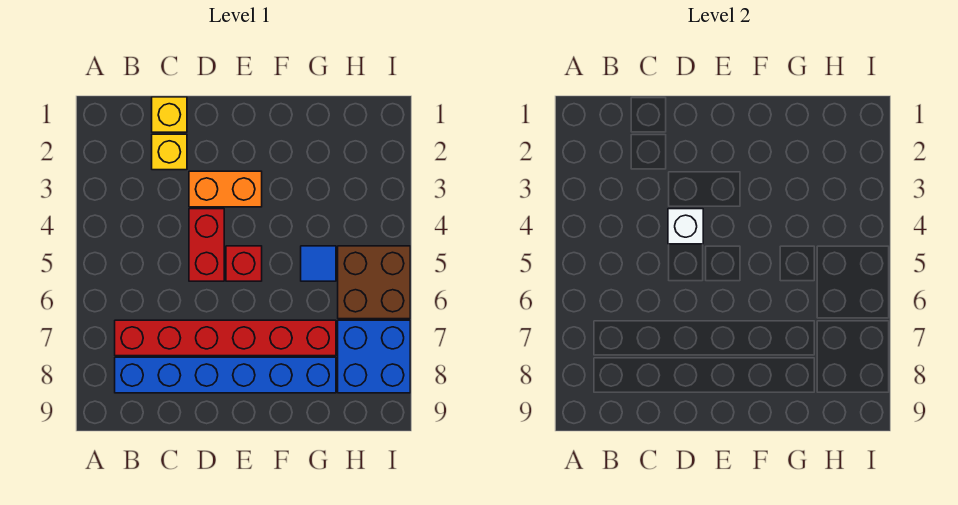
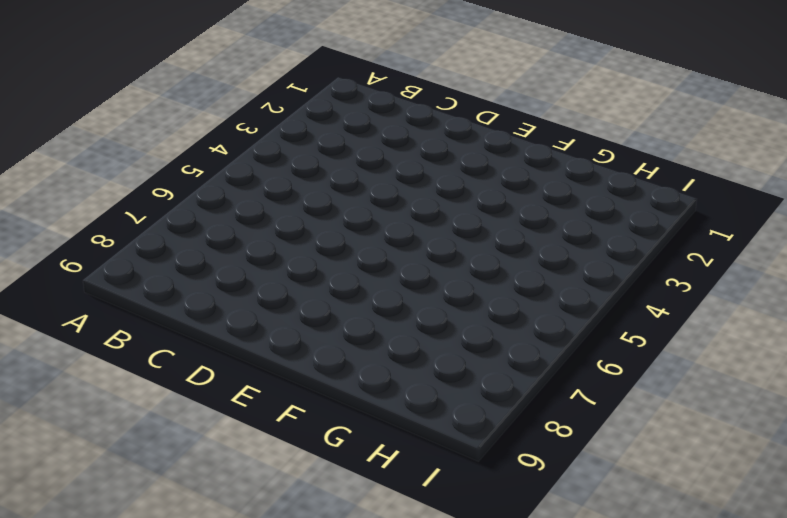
none -> red brick B7:G7 level 1
none -> blue brick B8:G8 level 1

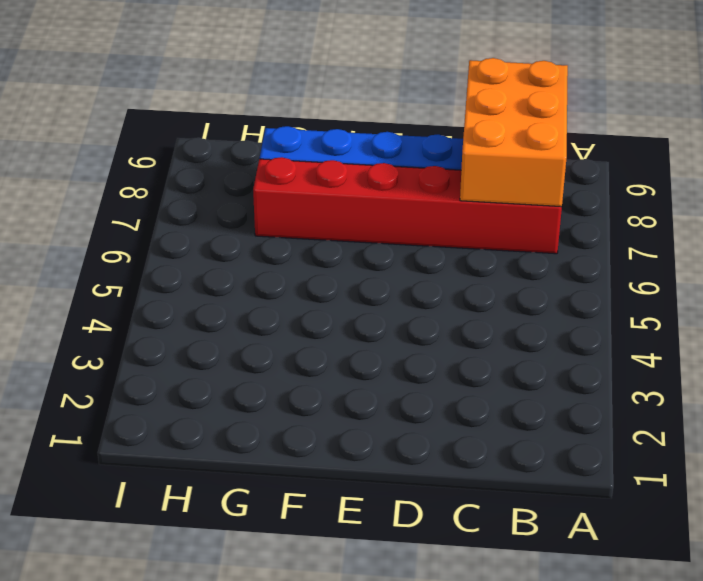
orange brick B7:C9 level 2 -> none
none -> yellow brick C1 level 1
none -> yellow brick C2 level 1

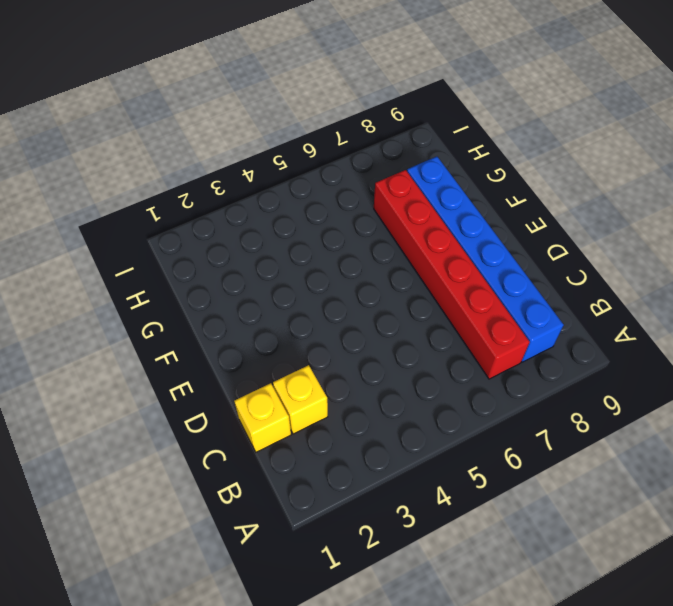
none -> orange brick D3:E3 level 1
none -> red brick D4:D5 level 1

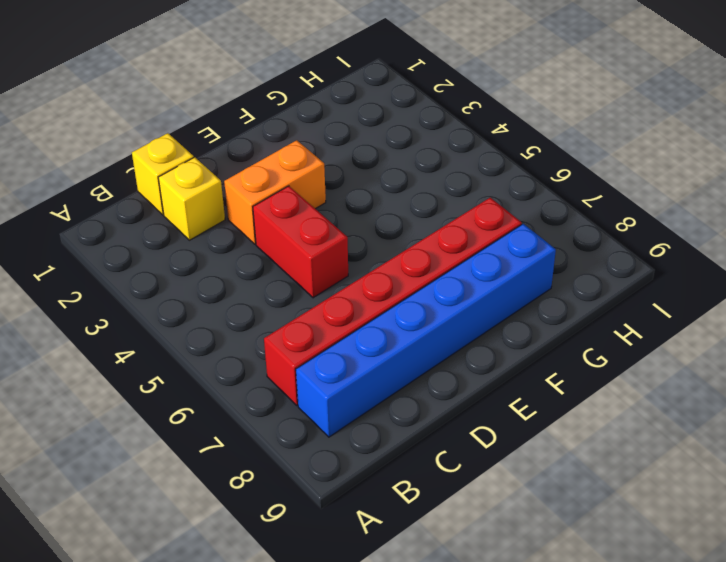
none -> red brick E5 level 1
none -> blue tile G5 level 1

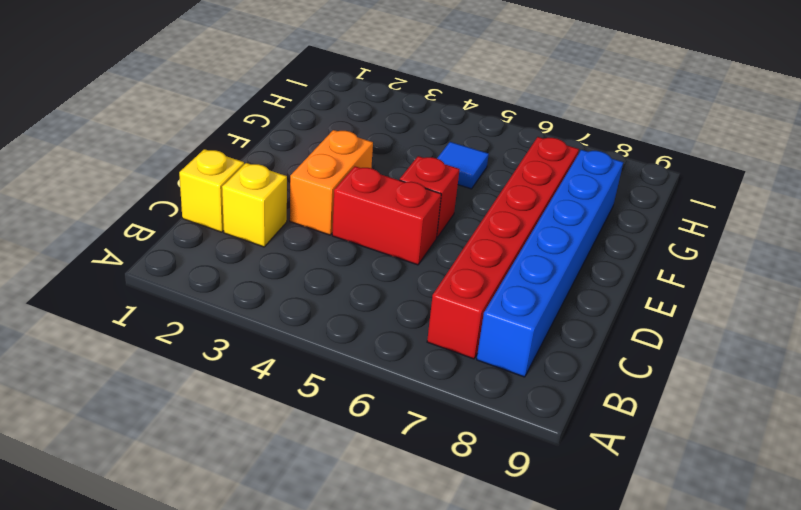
none -> brown brick H5:I6 level 1
none -> blue brick H7:I8 level 1

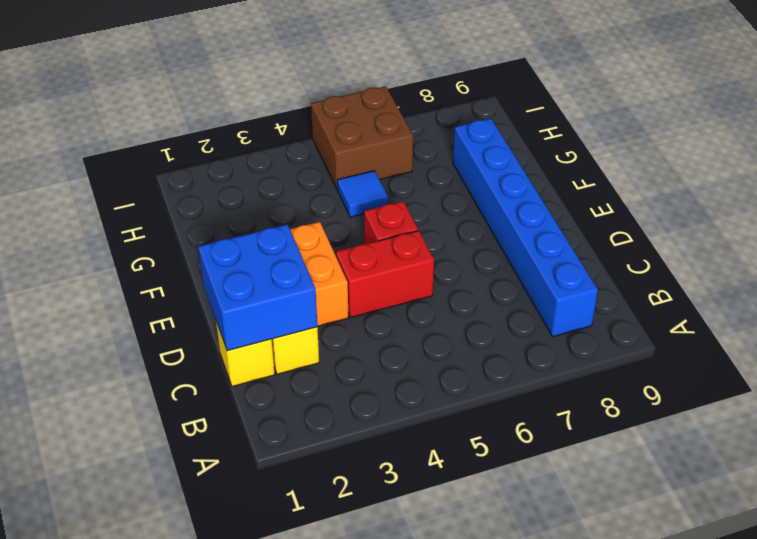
blue brick C1:D2 level 2 -> blue brick H7:I8 level 1
none -> red brick B7:G7 level 1
none -> white brick D4 level 2

